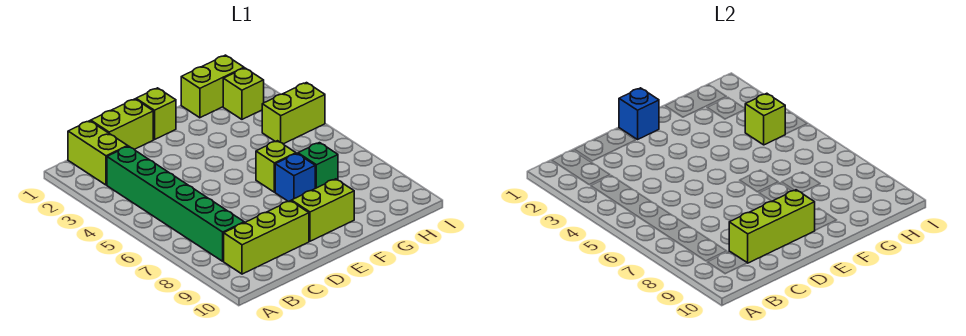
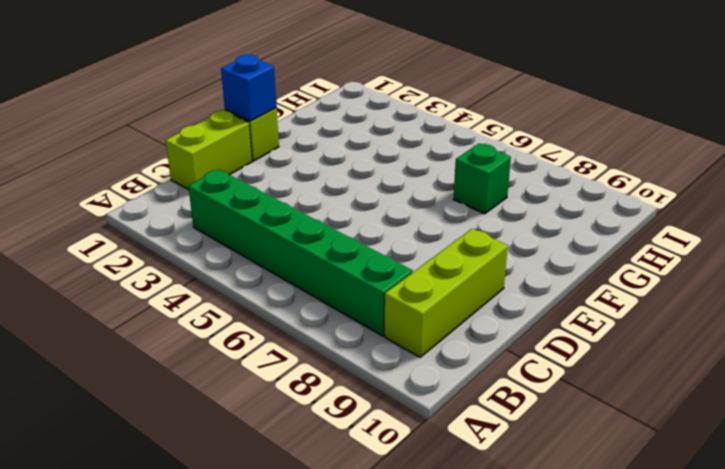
none -> lime brick B1:B2 level 1
none -> lime brick E9:F9 level 1
none -> lime brick F6 level 1

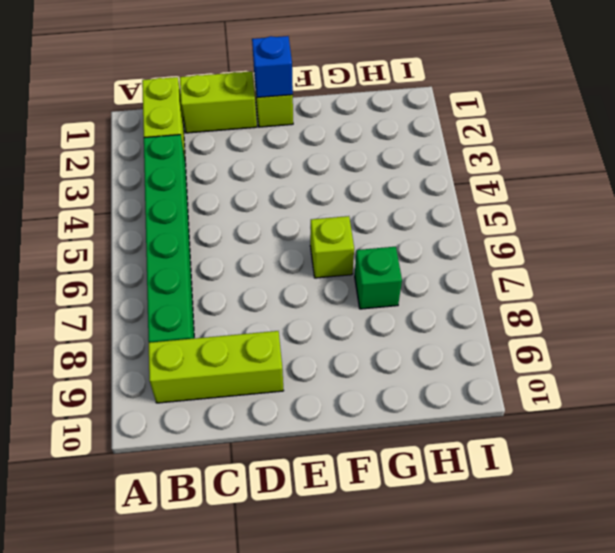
none -> lime brick E9:F9 level 1
none -> blue brick F7 level 1
none -> lime brick G1:H1 level 1

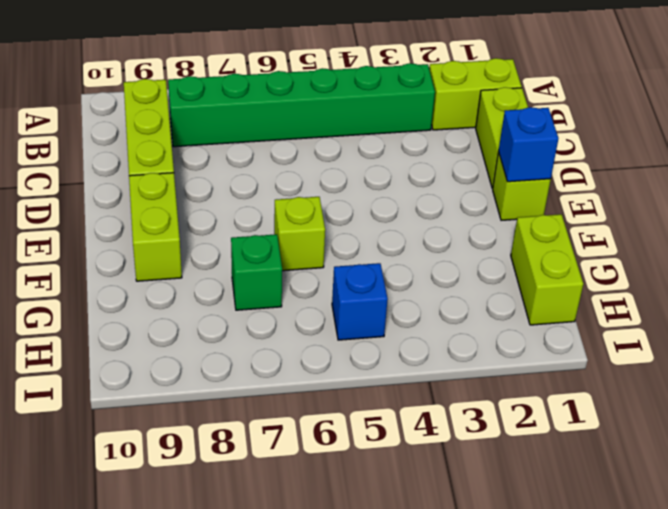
blue brick H5 level 1 -> blue brick F7 level 1
none -> lime brick H2 level 1
none -> lime brick H4:I4 level 1
none -> lime brick C9:E9 level 2

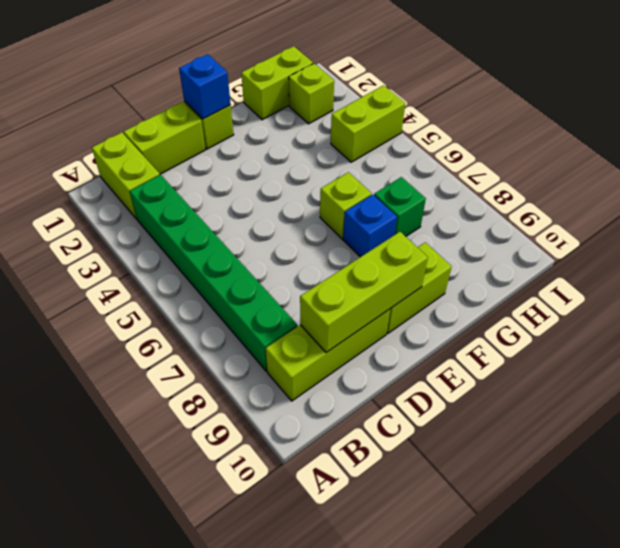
none -> lime brick H4 level 2

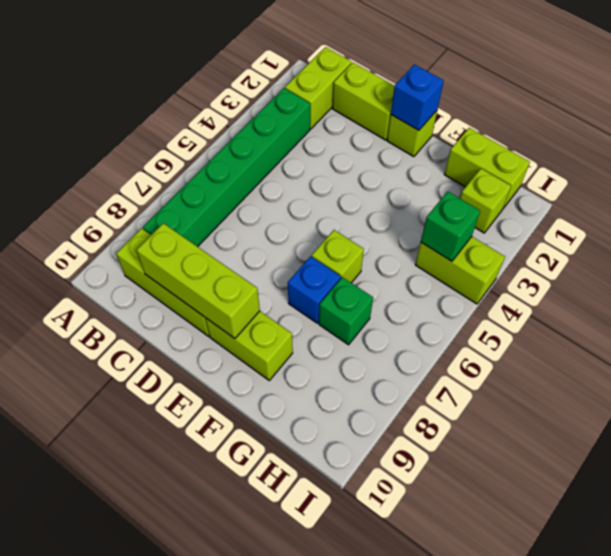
green brick H4 level 2 -> lime brick H4 level 2

